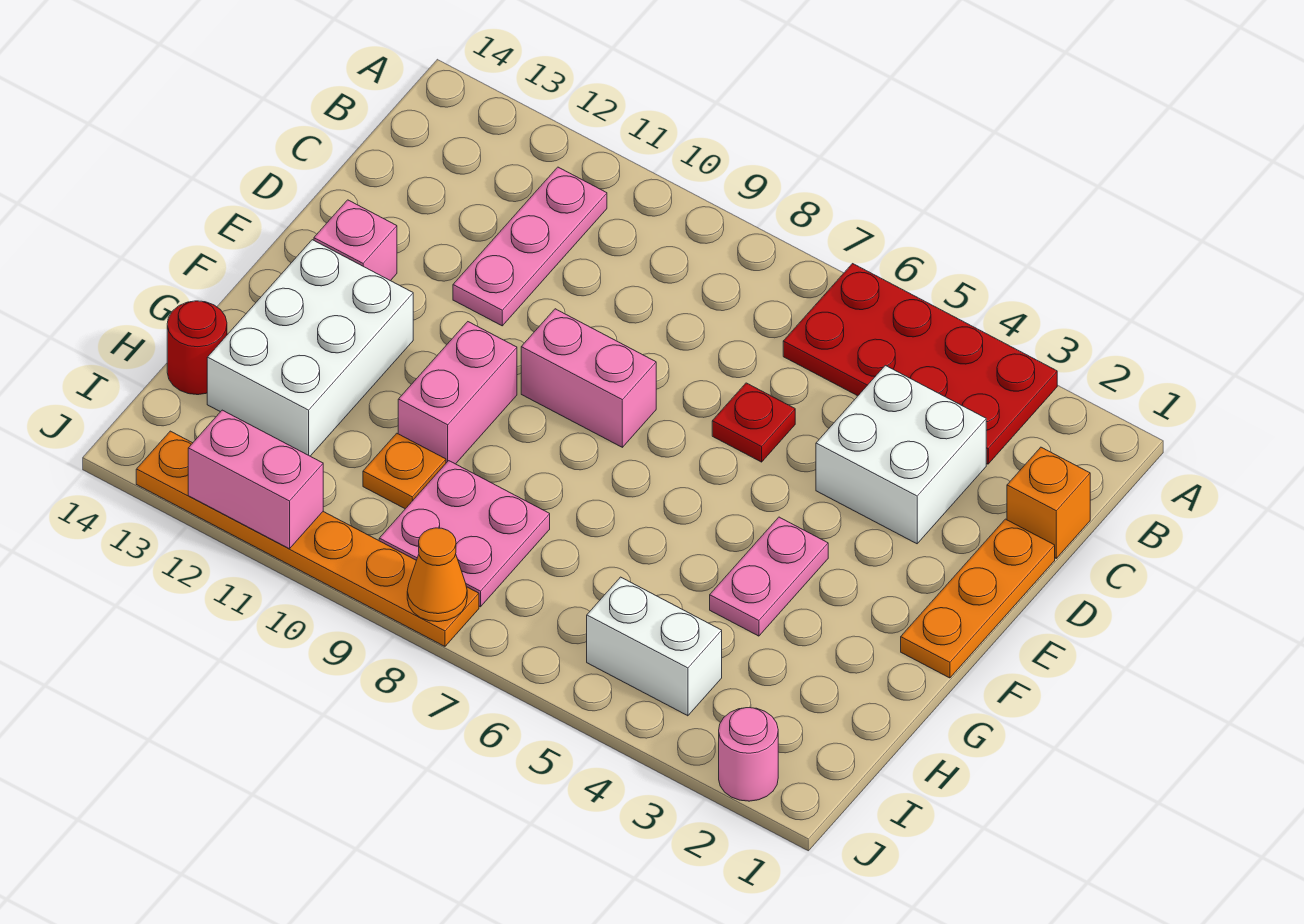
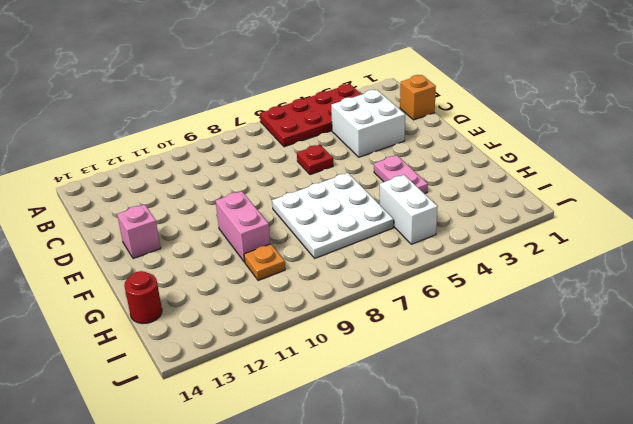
white plate F6:H8 level 1 -> pink plate H8:I9 level 1
white brick H5:I5 level 1 -> white brick I4:I5 level 1
none -> pink plate B11:D11 level 1
none -> orange plate D1:F1 level 1
none -> pink brick E8:E9 level 1

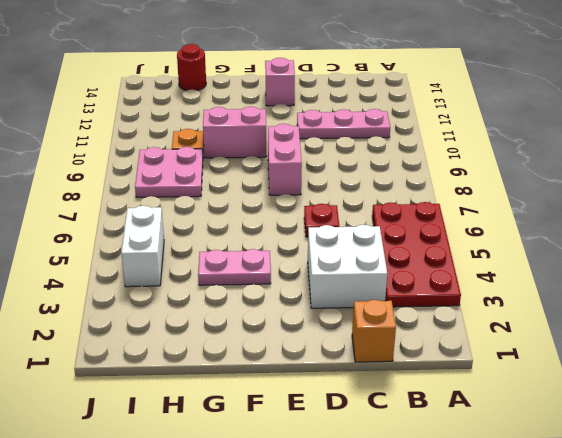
none -> orange plate D1:F1 level 1
none -> white brick F12:H13 level 1
none -> pink round brick J2 level 1

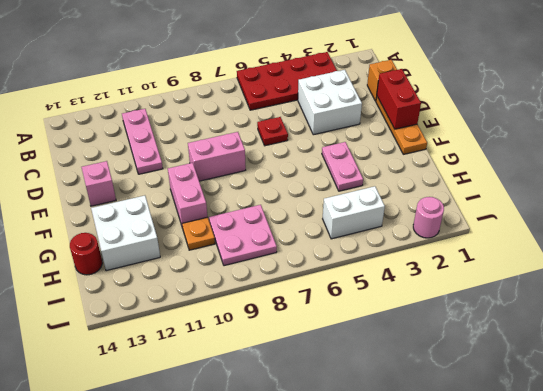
red brick D1:E1 level 2 -> none
white brick G12:H13 level 1 -> white brick F12:H13 level 1
none -> orange plate J8:J13 level 1
none -> orange cone J8 level 2
none -> pink brick J11:J12 level 2

